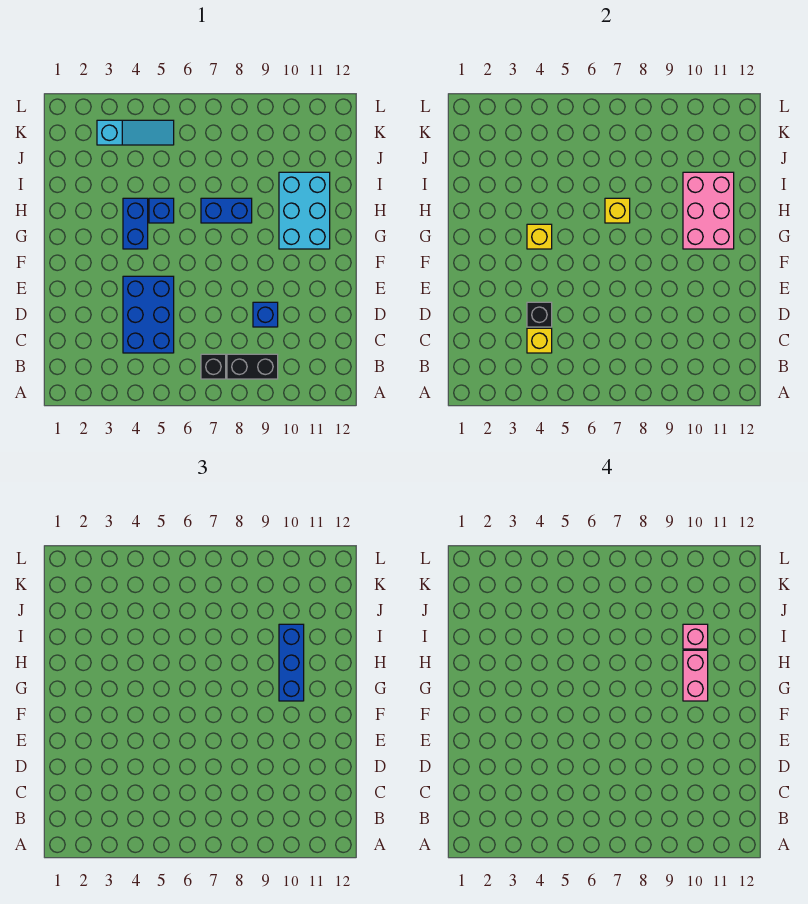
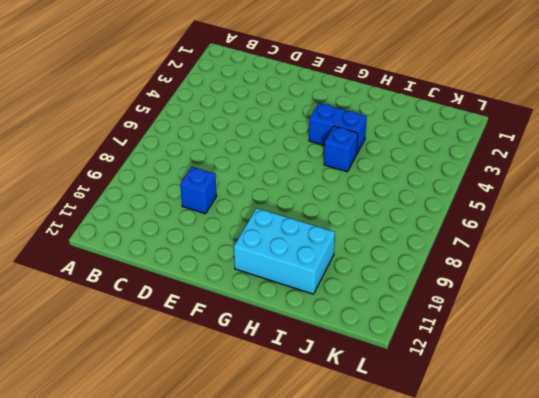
none -> black brick B7 level 1
none -> black brick B8:B9 level 1
none -> blue brick C4:E5 level 1

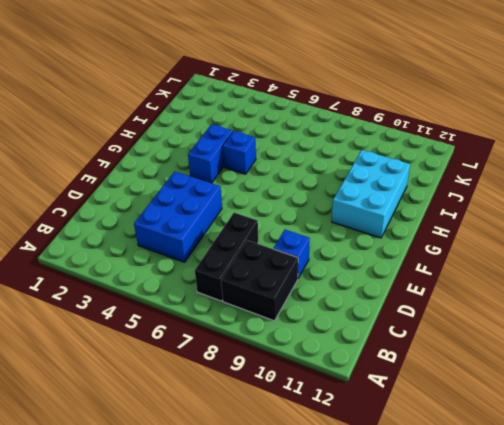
black brick B7:D7 level 1 -> black brick B7 level 1
black brick B8:C9 level 1 -> black brick B8:B9 level 1
none -> blue brick H7:H8 level 1
none -> cyan slope K3:K5 level 1 top 3
none -> yellow brick C4 level 2

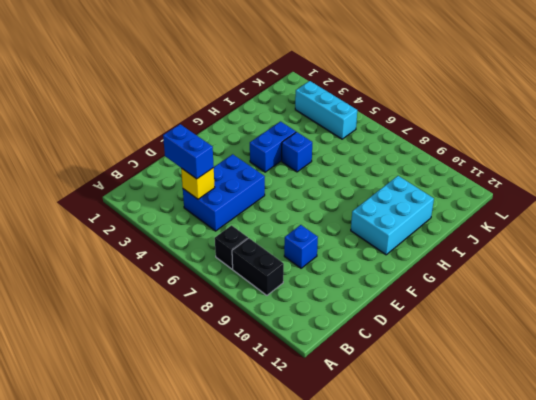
blue brick C3:C4 level 3 -> blue brick H7:H8 level 1
cyan brick K3:K5 level 1 -> cyan slope K3:K5 level 1 top 3
none -> black brick D4 level 2
none -> yellow brick G4 level 2
none -> pink brick G10:I11 level 2

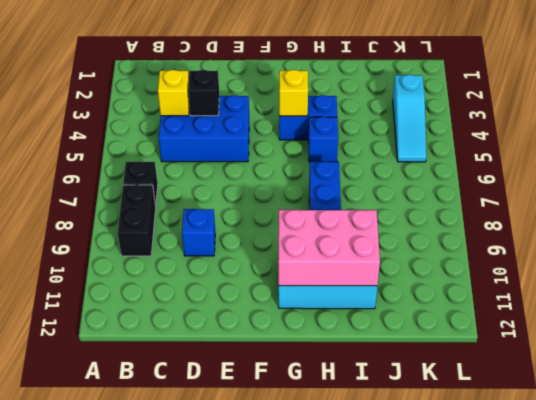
none -> yellow brick H7 level 2
none -> blue brick G10:I10 level 3
none -> pink brick G10:H10 level 4

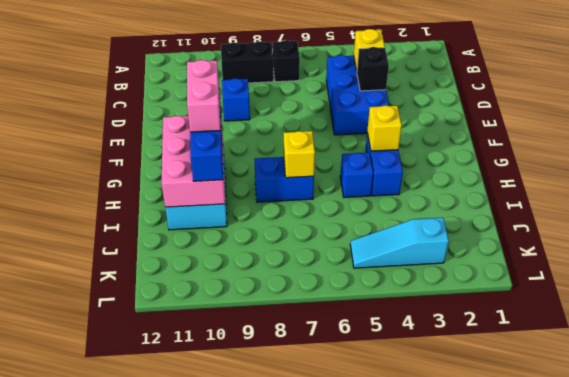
none -> pink brick I10 level 4

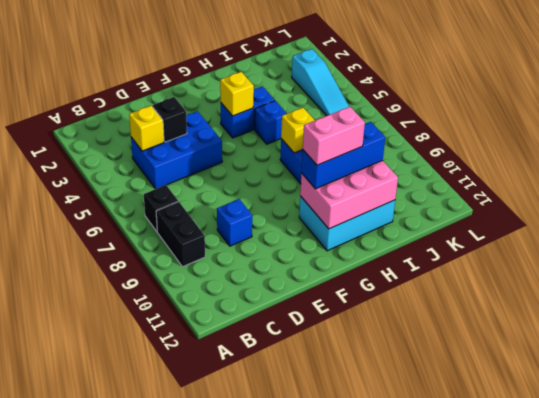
none -> pink brick I10 level 4

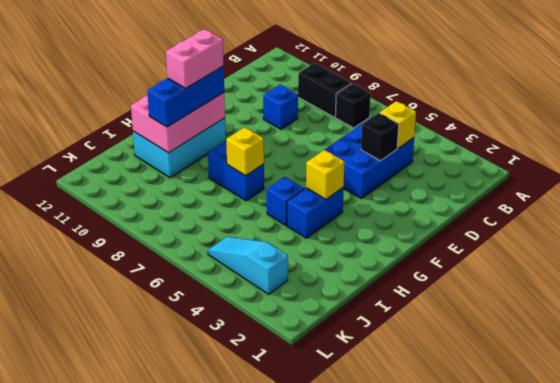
none -> pink brick I10 level 4

